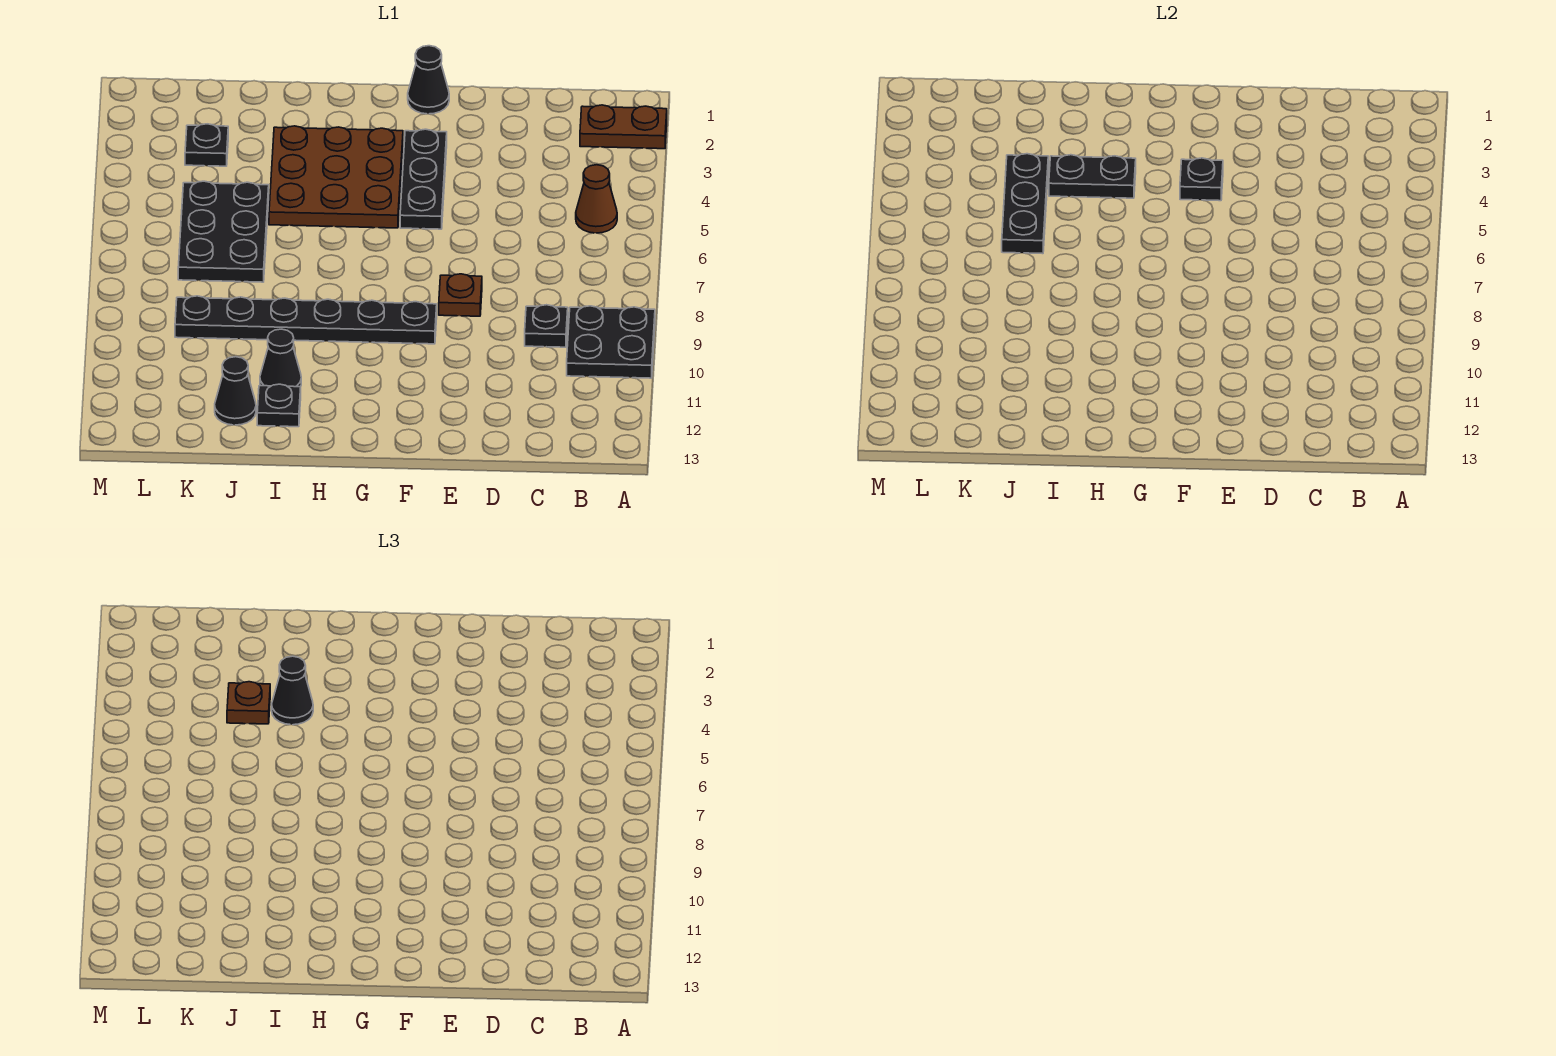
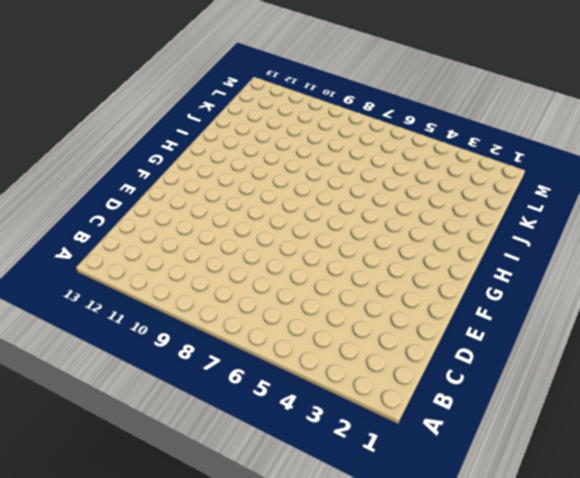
none -> brown plate A2:B2 level 1
none -> black plate A9:B10 level 1
none -> brown cone B5 level 1

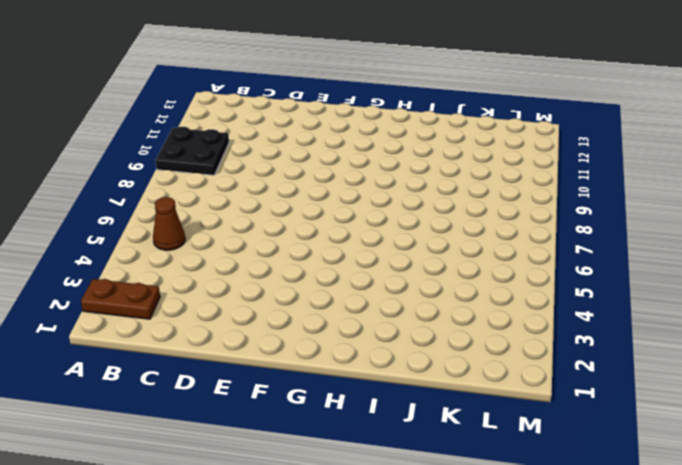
none -> black plate C9 level 1
none -> brown plate E8 level 1
none -> black cone F1 level 1

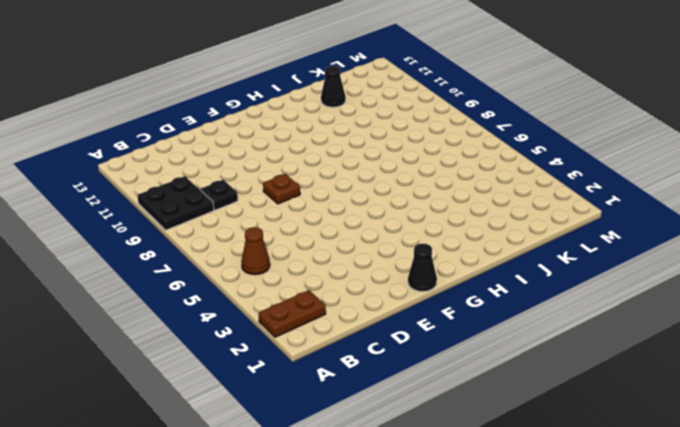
none -> black plate F3:F5 level 1
none -> black plate F9:K9 level 1
none -> brown plate G3:I5 level 1

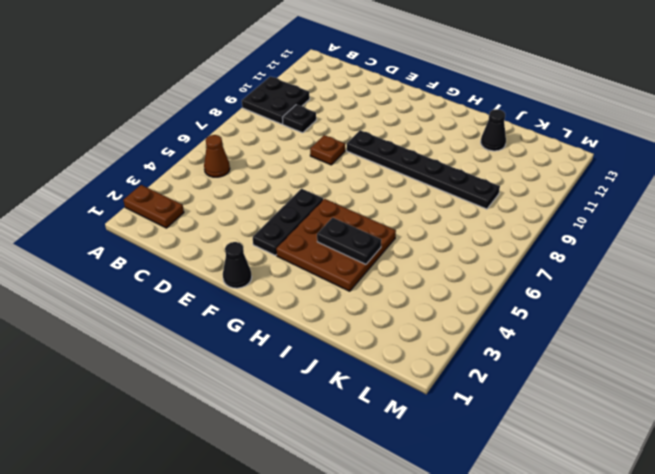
none -> black cone I11 level 1
none -> black plate I12 level 1
none -> black plate J5:K7 level 1

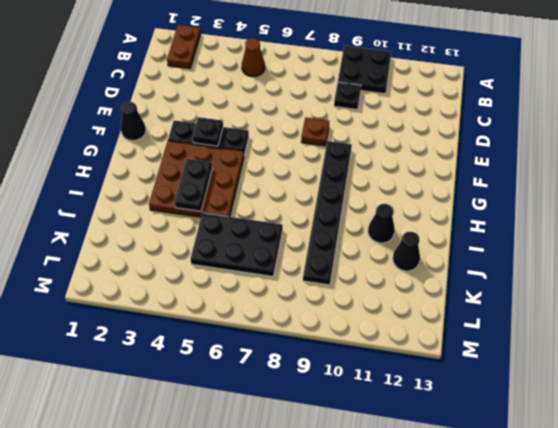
none -> black plate I12 level 1
none -> black plate K3 level 1
none -> black plate J4:J6 level 2

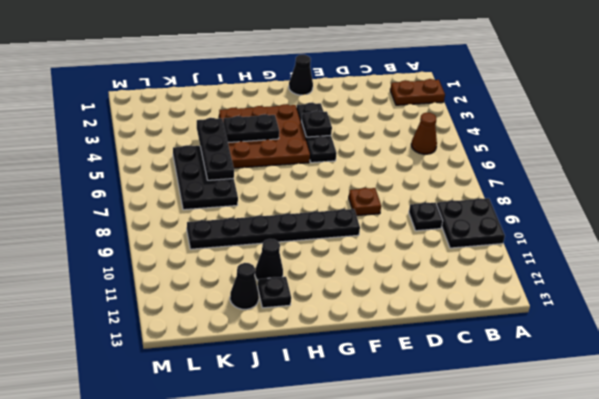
none -> black plate K3 level 1
none -> black cone I4 level 3
none -> brown plate J4 level 3

